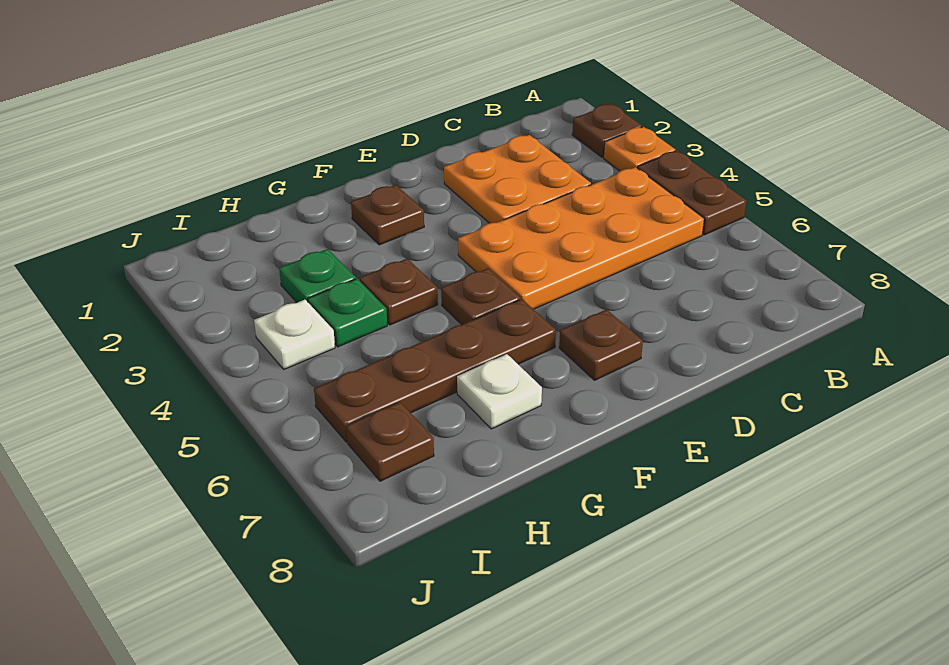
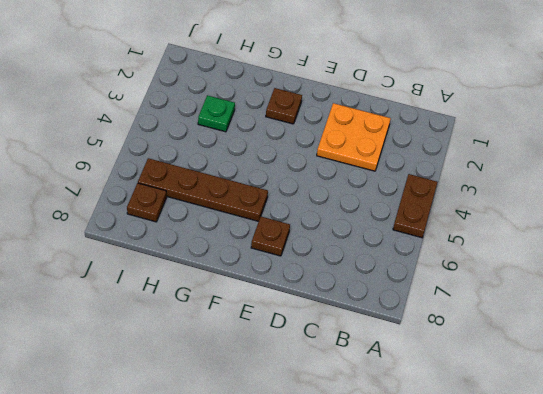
none -> brown plate A2 level 1
none -> orange plate A3 level 1
none -> orange plate B4:E5 level 1

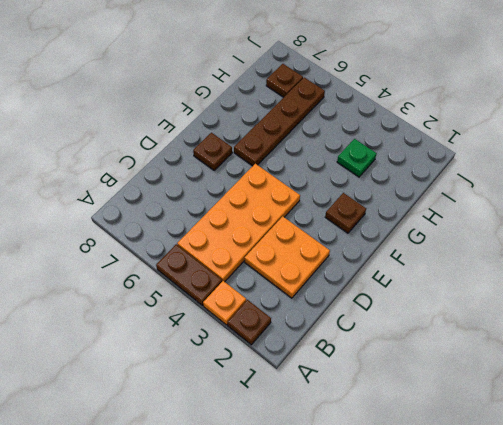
none -> brown plate F5 level 1
none -> brown plate G4 level 1
none -> white plate G7 level 1

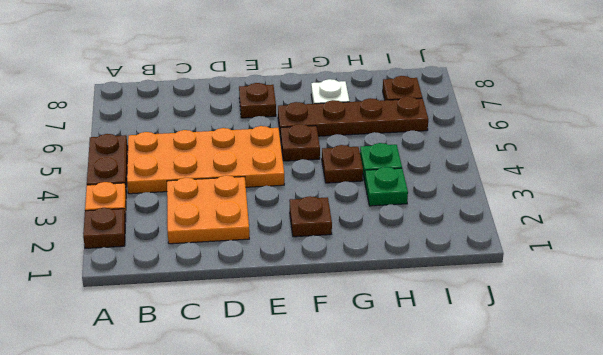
none -> white plate I4 level 1

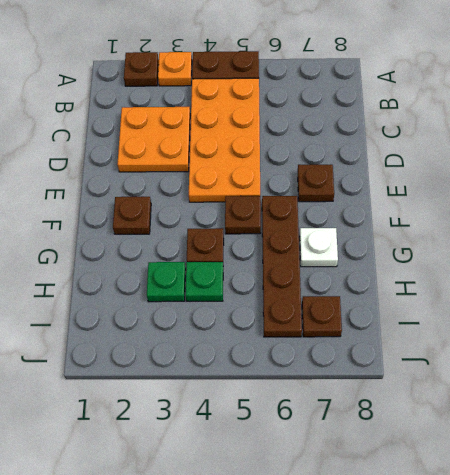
none -> white plate I4 level 1

